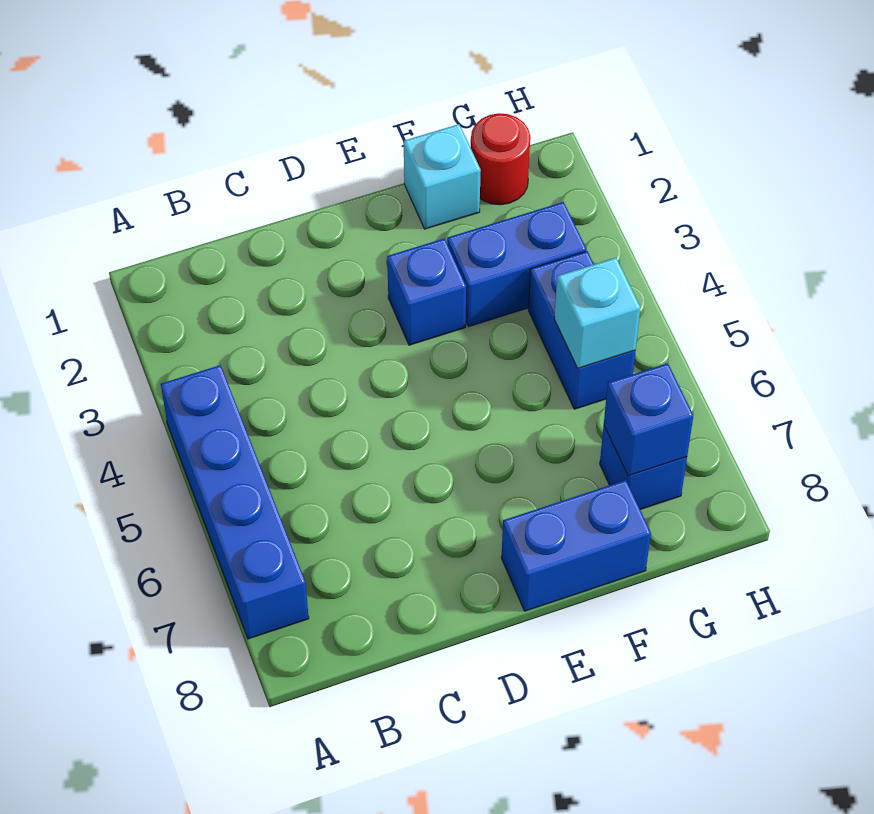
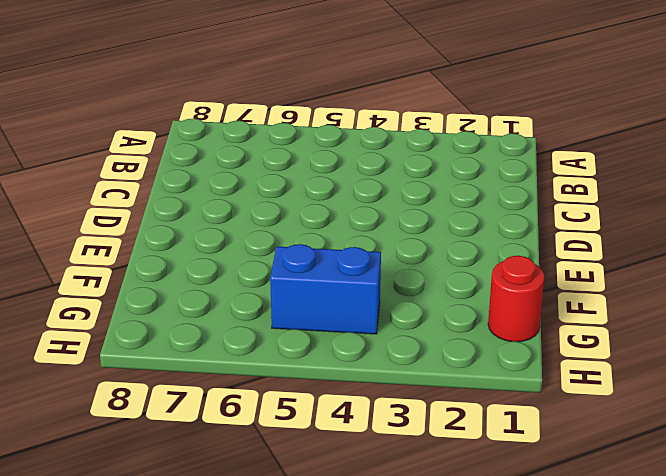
none -> blue brick A4:A7 level 1
none -> blue brick E3 level 1

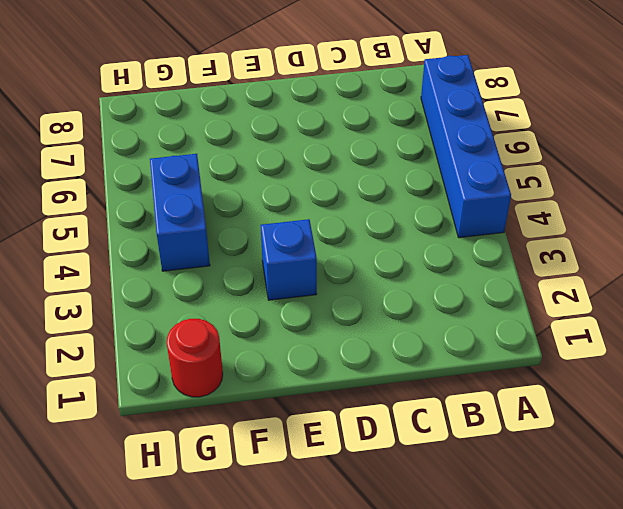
none -> blue brick E8:F8 level 1
none -> cyan brick F1 level 1

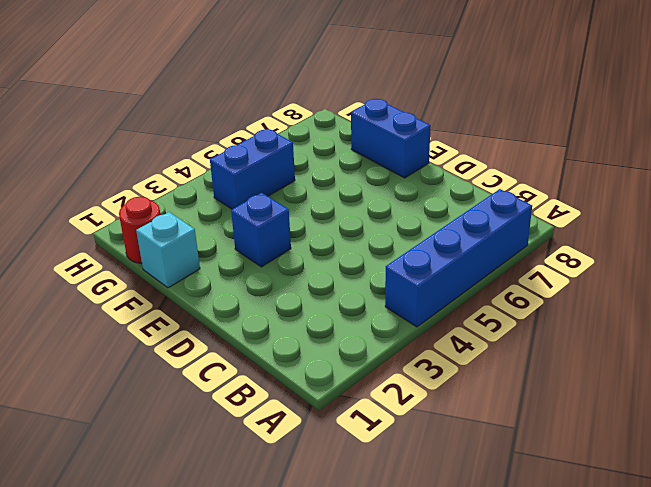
none -> blue brick F3:G3 level 1
none -> blue brick G7 level 1

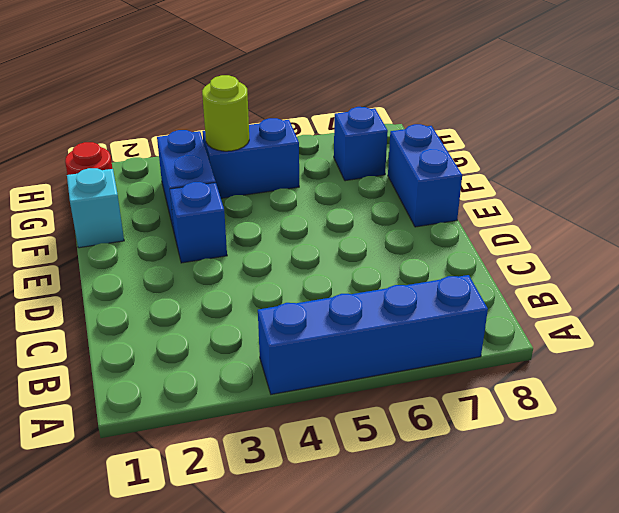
lime round brick G4 level 2 -> none
none -> cyan brick G5 level 2
none -> blue brick G7 level 2

